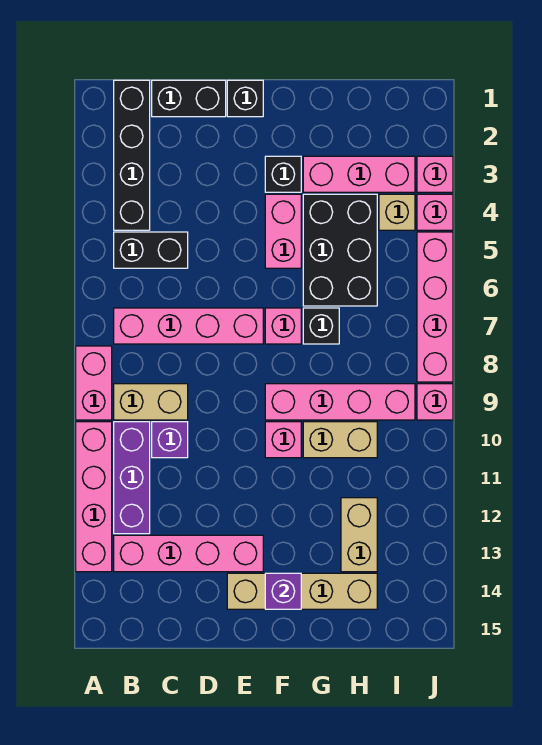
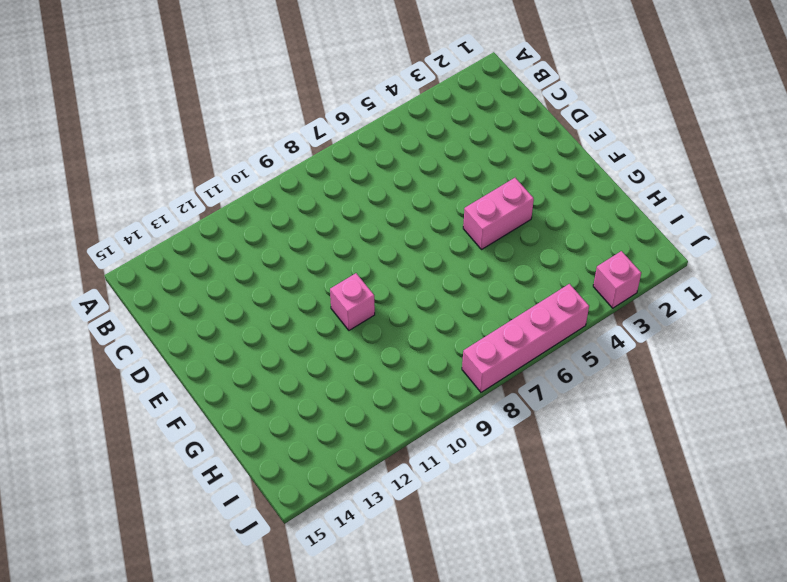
none -> pink brick A8:A9 level 1
none -> pink brick A10:A13 level 1
none -> black brick B1:B4 level 1

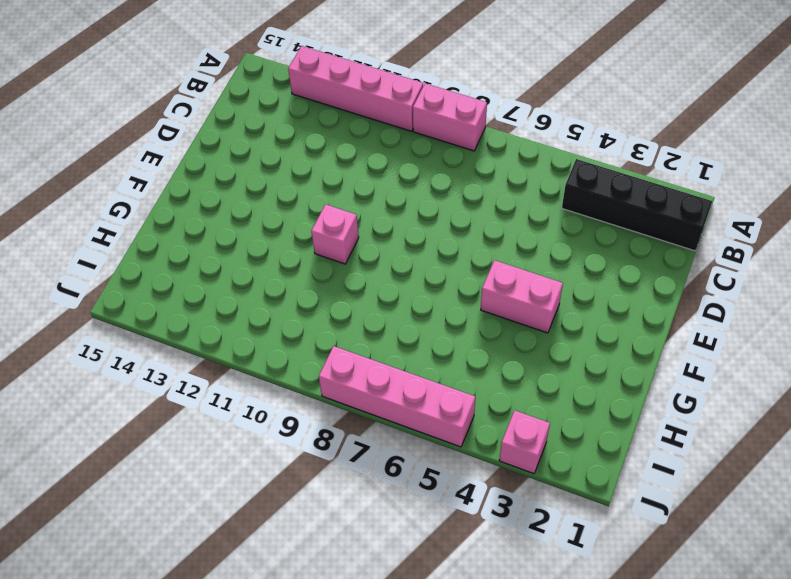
none -> black brick B5:C5 level 1
none -> pink brick B7:E7 level 1
none -> tan brick B9:C9 level 1

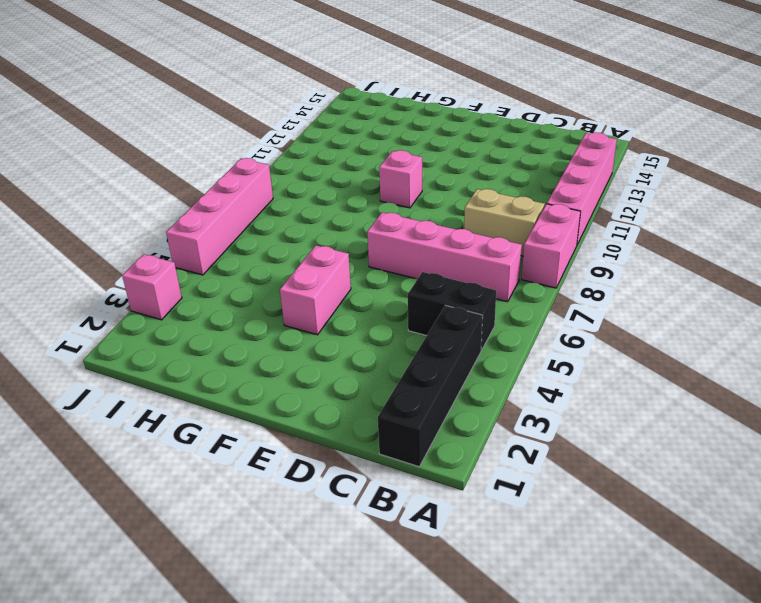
none -> purple brick B10:B12 level 1
none -> pink brick B13:E13 level 1
none -> black brick C1:D1 level 1

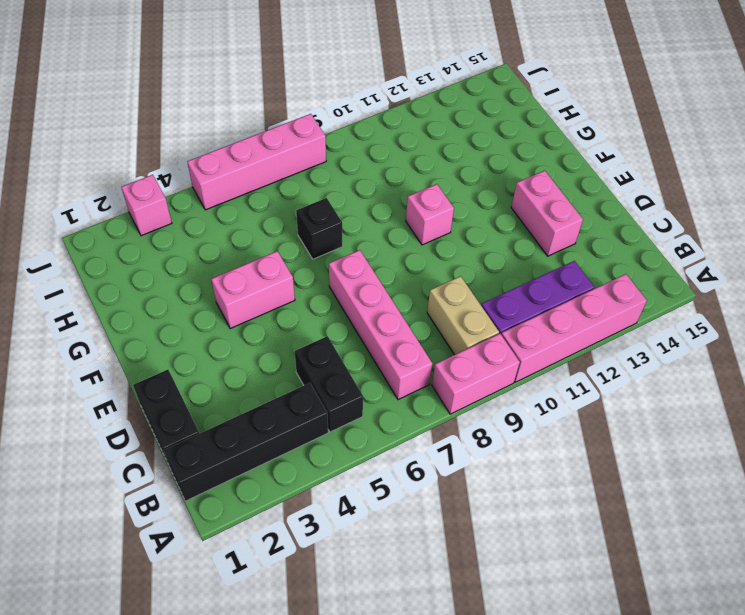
pink brick D13:E13 level 1 -> pink brick B13:E13 level 1
none -> purple brick C10 level 1
none -> black brick E1 level 1
none -> tan brick E14:H14 level 1

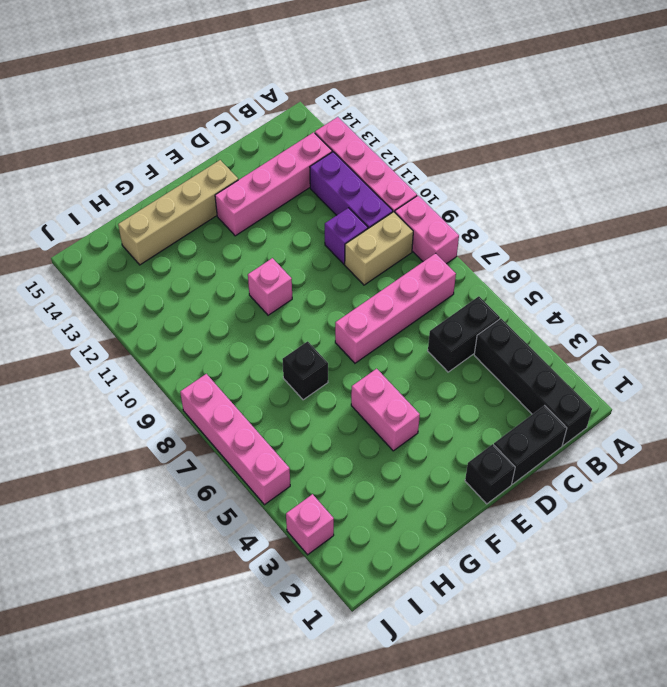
none -> black brick F3 level 1
none -> pink brick F7 level 1
none -> pink brick F9:I9 level 1

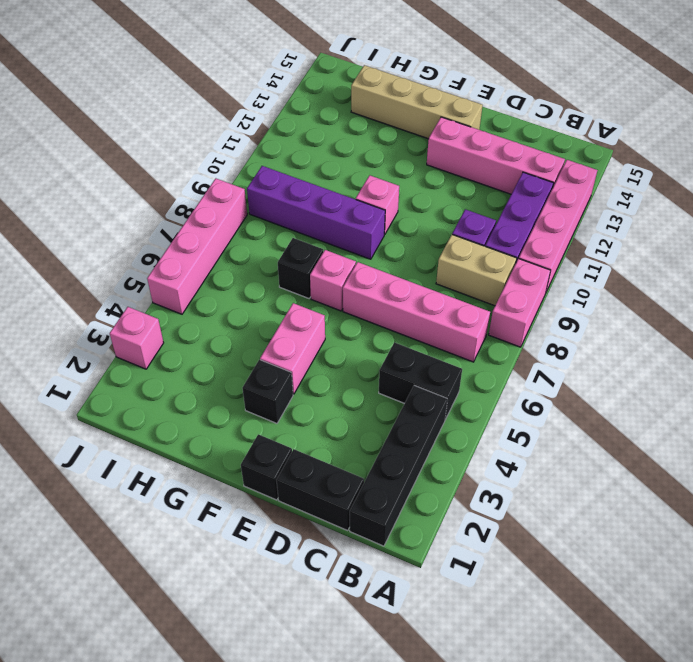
purple brick F9:I9 level 1 -> pink brick F9:I9 level 1
none -> pink brick G3:I3 level 1
none -> black brick G4:H6 level 1
none -> tan brick G10:H10 level 1

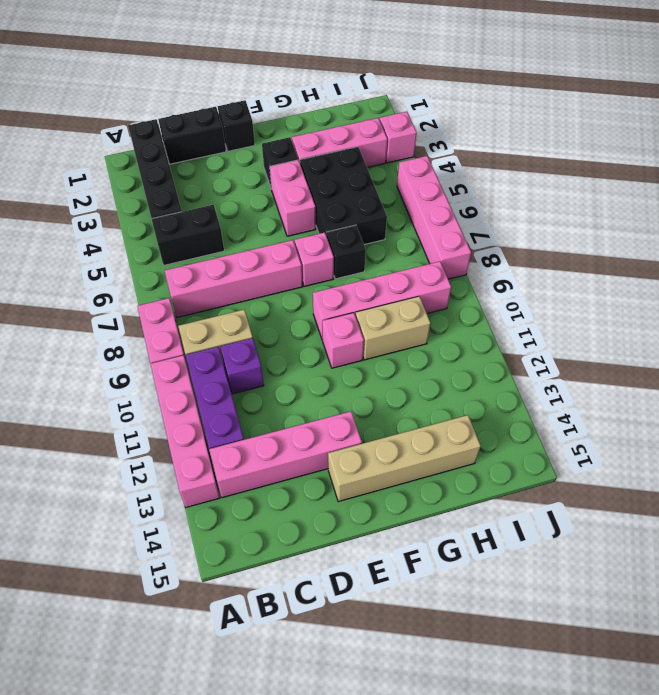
none -> tan brick H12:H13 level 1
none -> tan brick I4 level 1
none -> pink brick J4 level 1

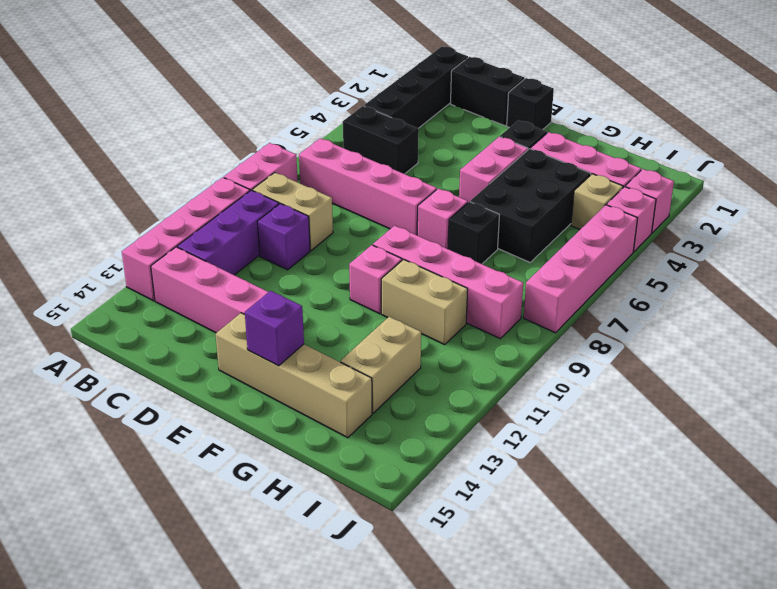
none -> pink brick J9 level 1

